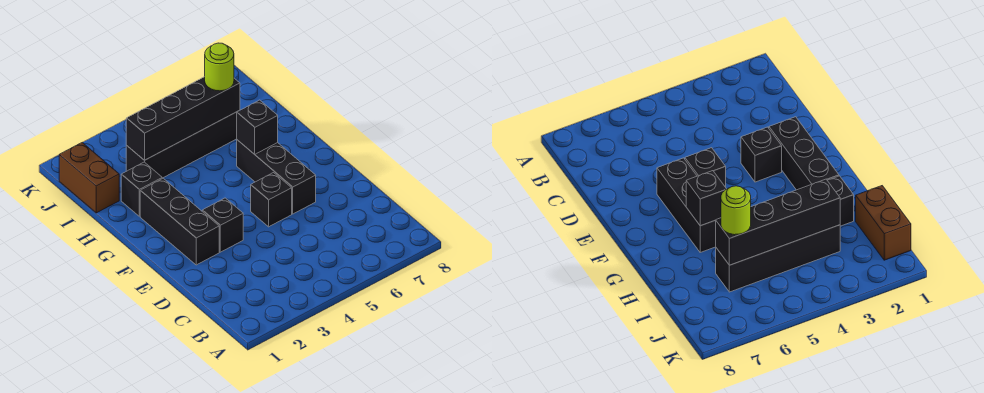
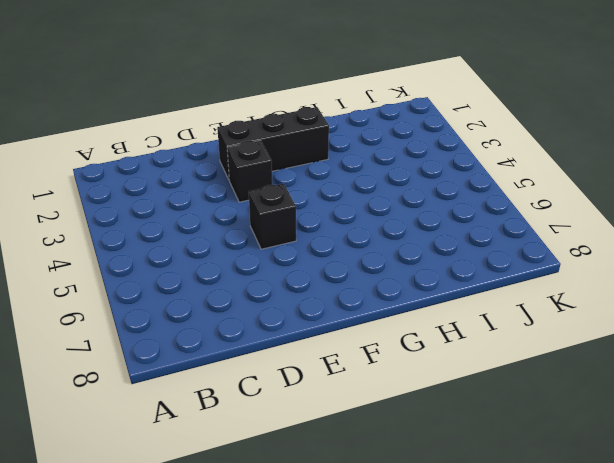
none -> black brick E6:G6 level 1
none -> black brick H2 level 1

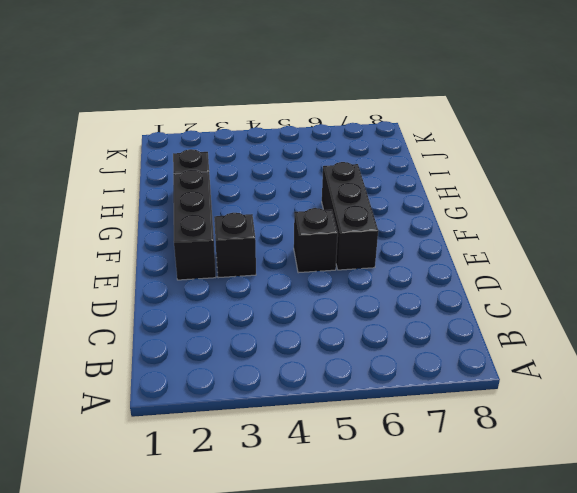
none -> brown brick I1:J1 level 1
none -> black brick I3:I6 level 1

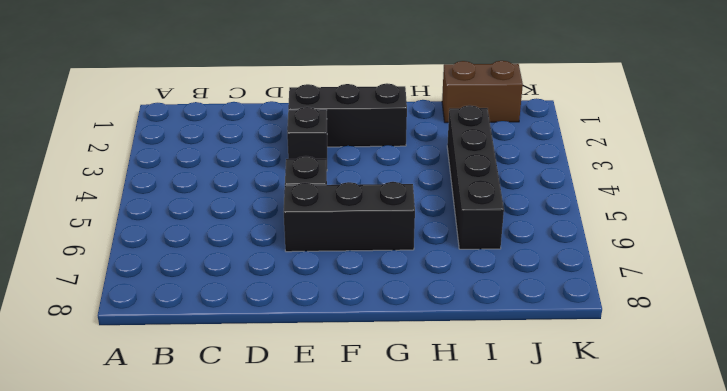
none -> black brick H2 level 1
none -> black brick G6 level 2

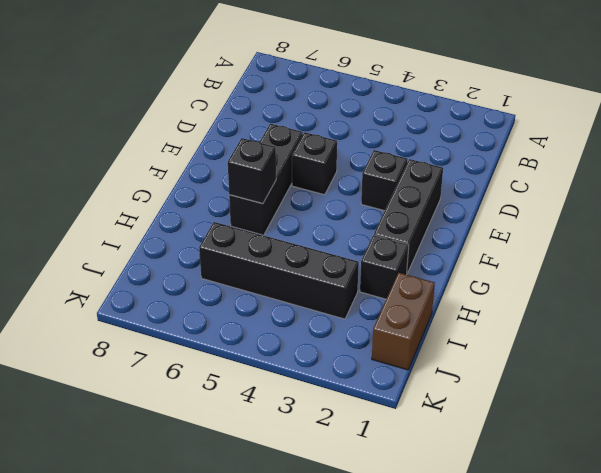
none -> black brick I3:I6 level 2
none -> lime round brick I6 level 3

